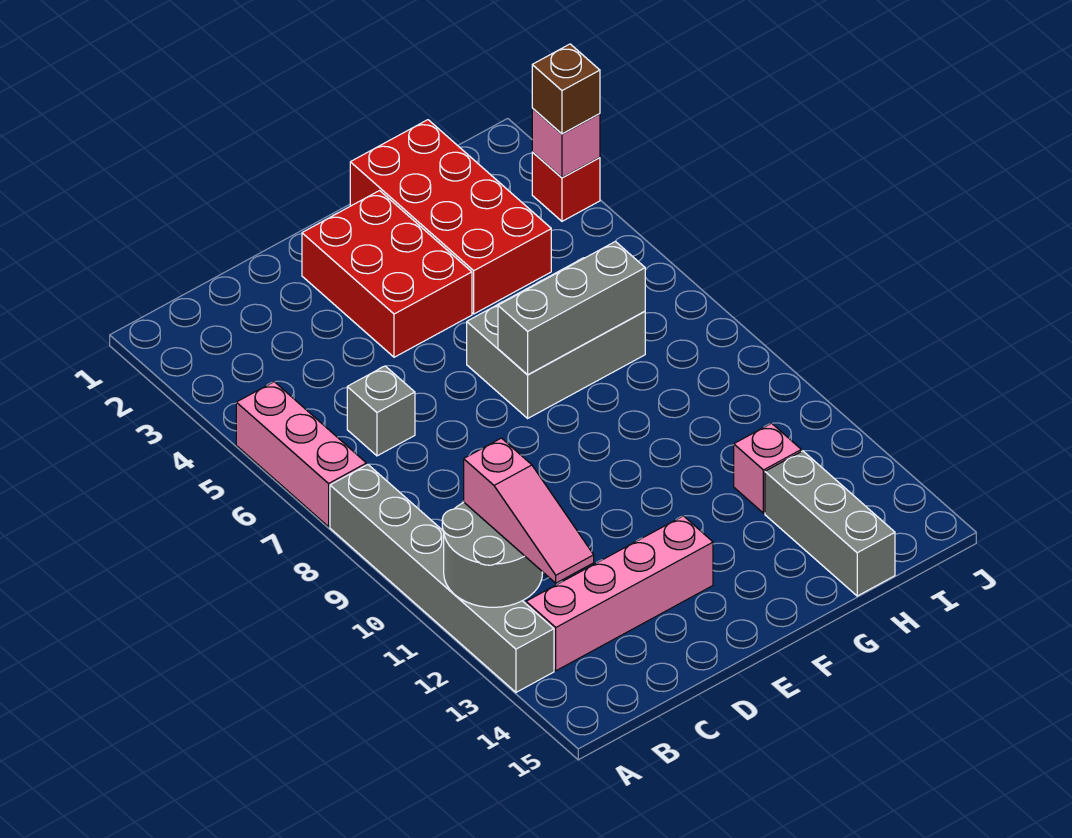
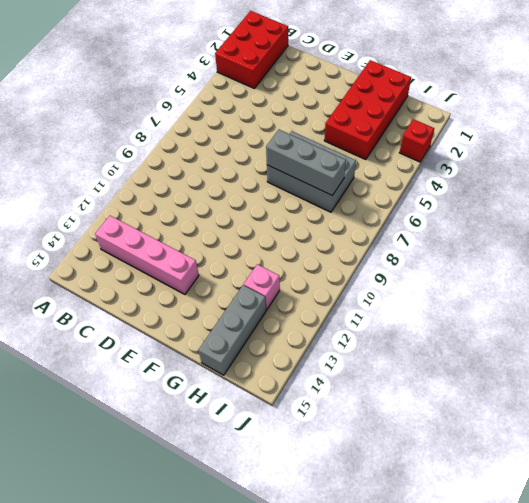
red brick A1:B3 level 1 -> red brick E2:F4 level 1
none -> pink brick A5:A7 level 1
none -> grey brick A8:A13 level 1
none -> grey brick C6 level 1

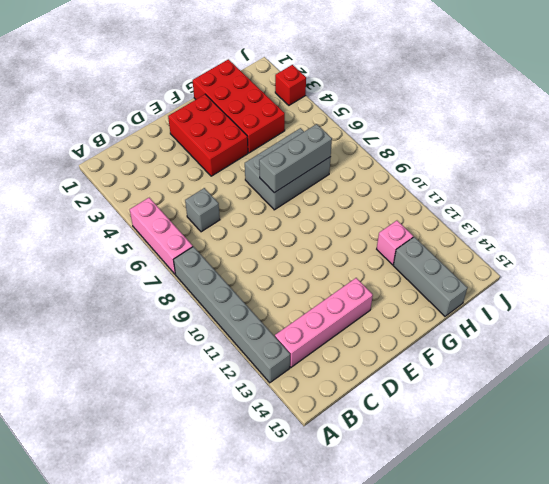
none -> grey round brick A11:B12 level 2
none -> pink brick J3 level 2
none -> pink slope B11:B13 level 3 top 11

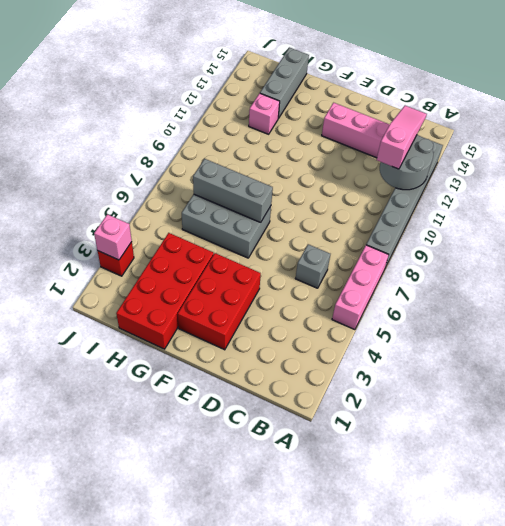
none -> brown brick J3 level 3

